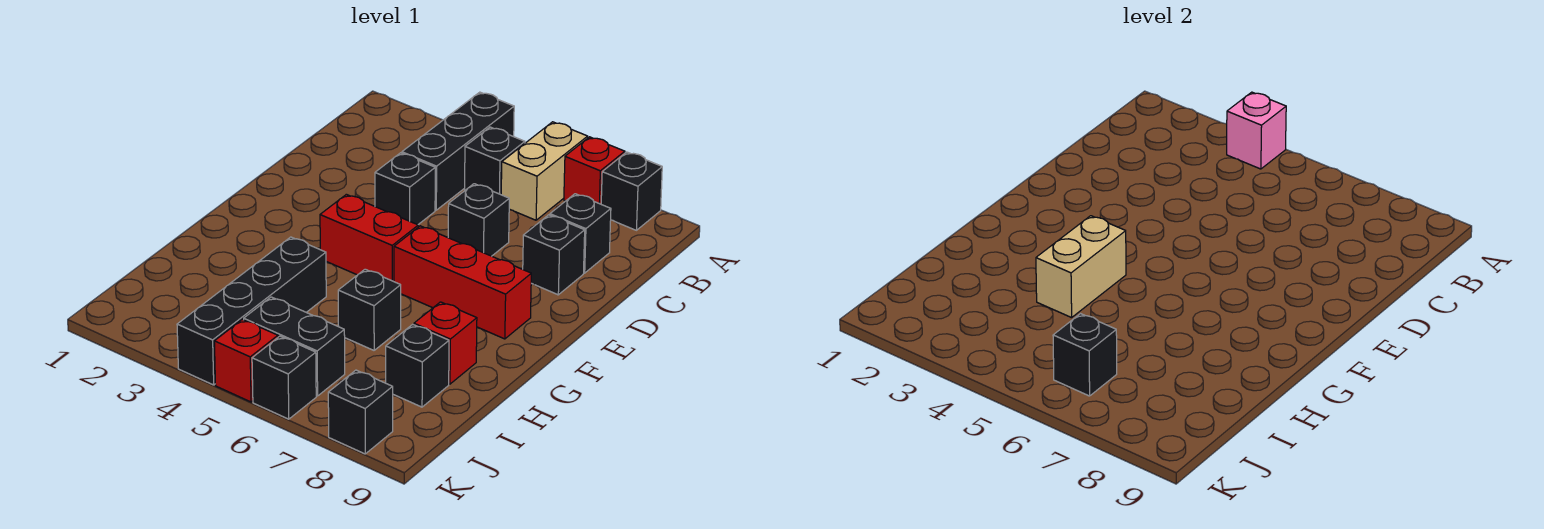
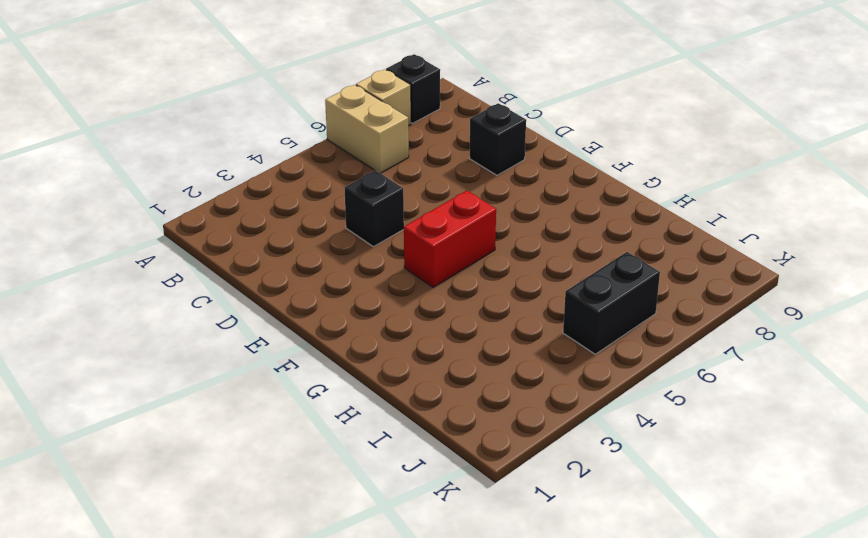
tan brick A7 level 1 -> red brick A7 level 1
none -> black brick A4:C4 level 1
none -> black brick B5 level 1
none -> black brick C8 level 1

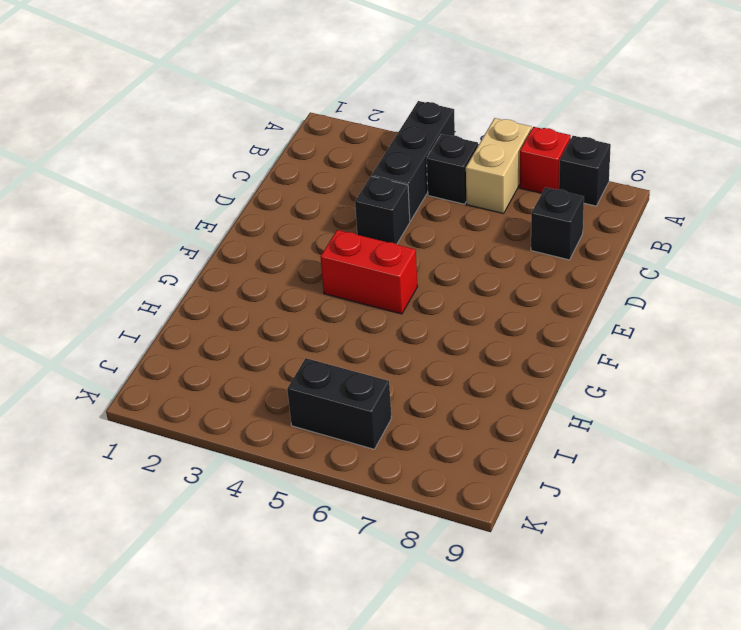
none -> black brick D6 level 1
none -> black brick D8 level 1
none -> red brick F6:F8 level 1

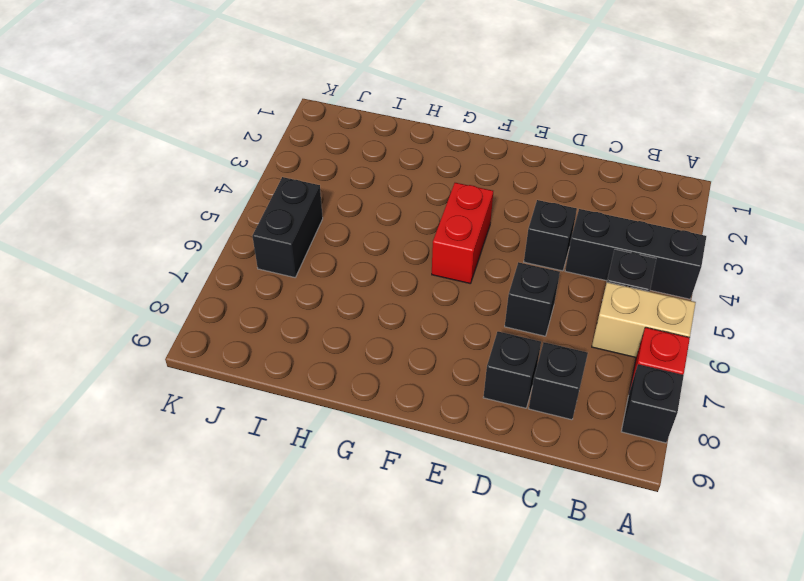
none -> red brick F6:F8 level 1
none -> black brick H4:K4 level 1
none -> black brick H6 level 1

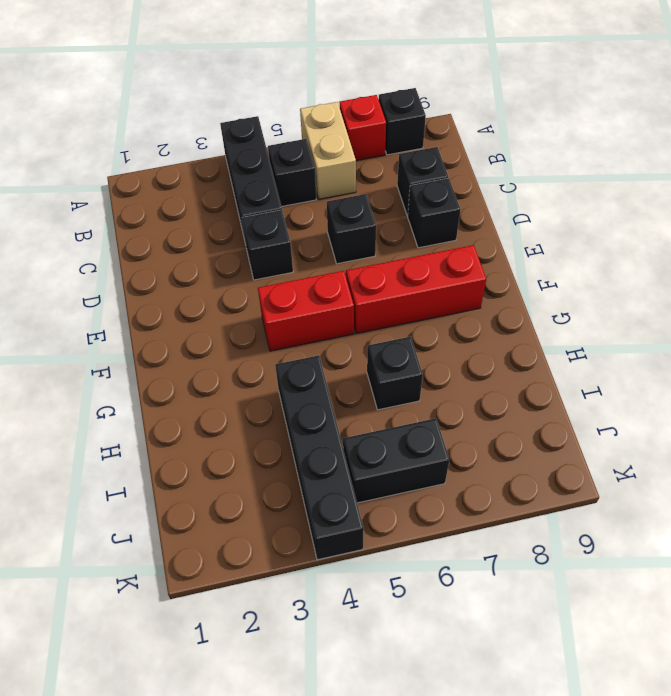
none -> red brick H8 level 1
none -> black brick I8 level 1
none -> red brick K5 level 1

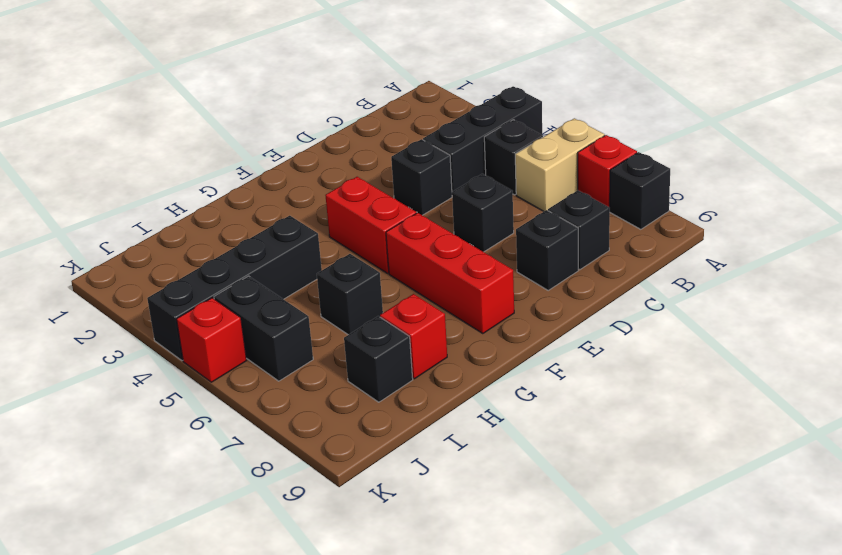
none -> black brick K6 level 1
none -> black brick K8 level 1
none -> pink brick A4 level 2

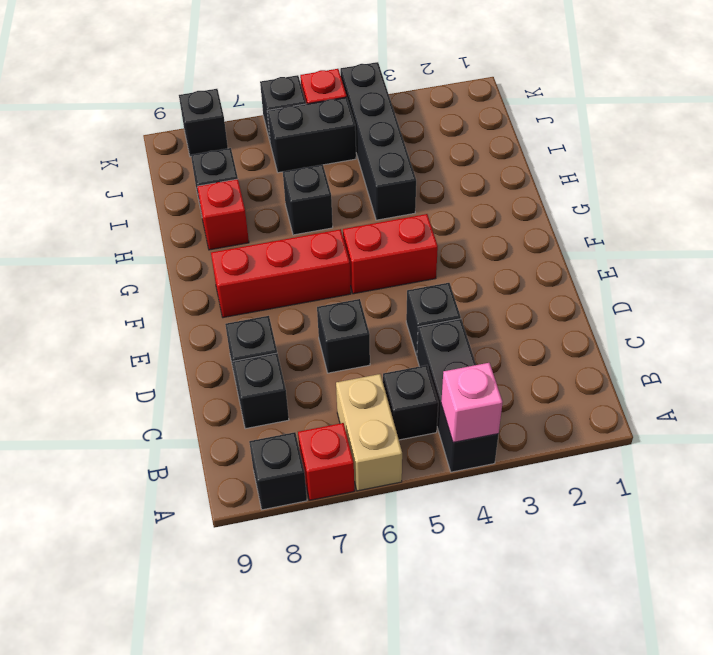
none -> tan brick G4:H4 level 2
none -> black brick J6 level 2

